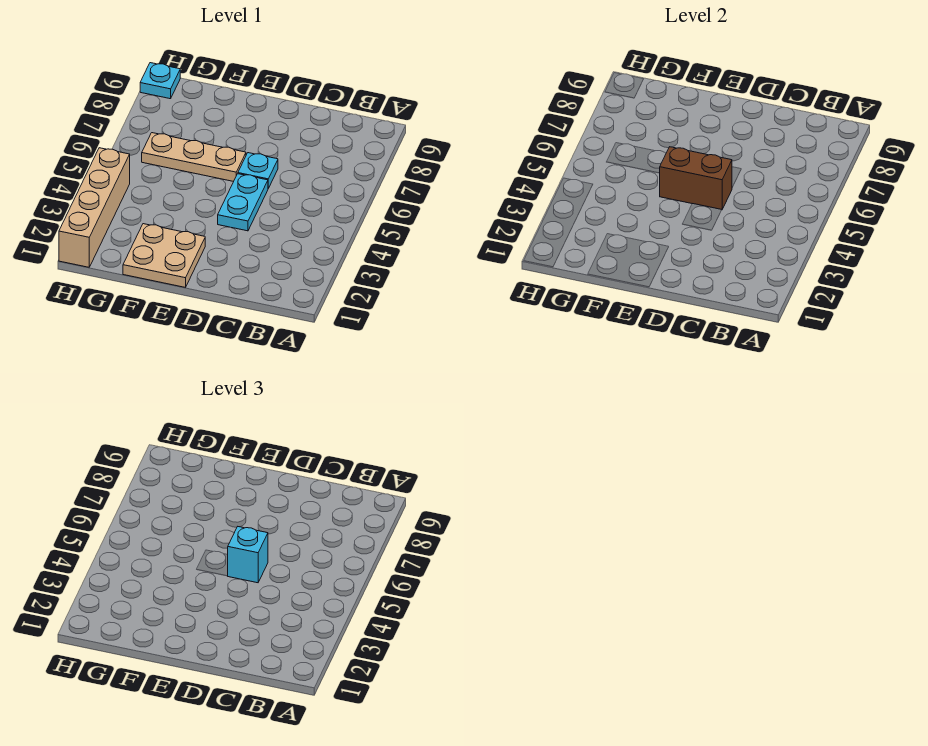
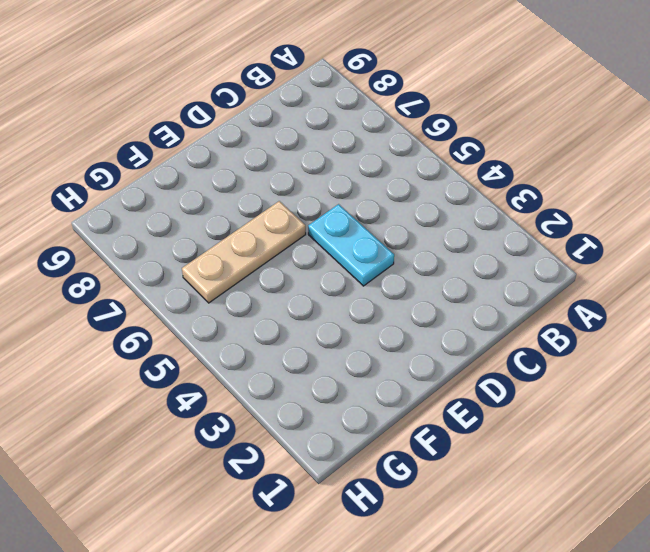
none -> cyan plate D6 level 1
none -> tan plate E1:F2 level 1

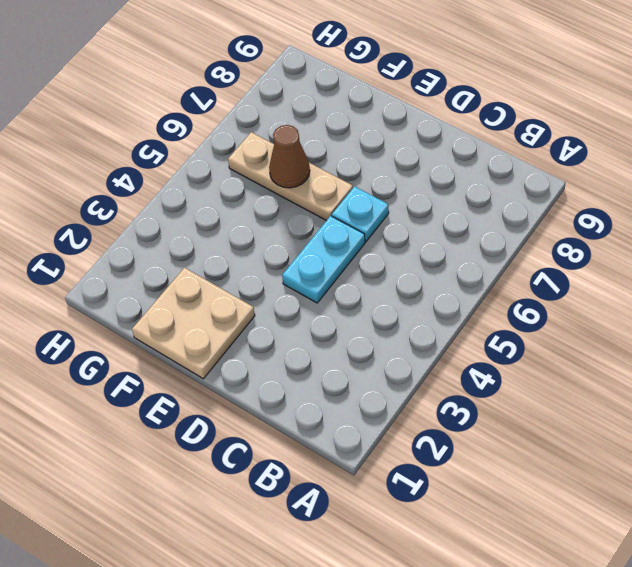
brown cone F6 level 2 -> none
none -> tan brick H1:H4 level 1
none -> cyan plate H9 level 1

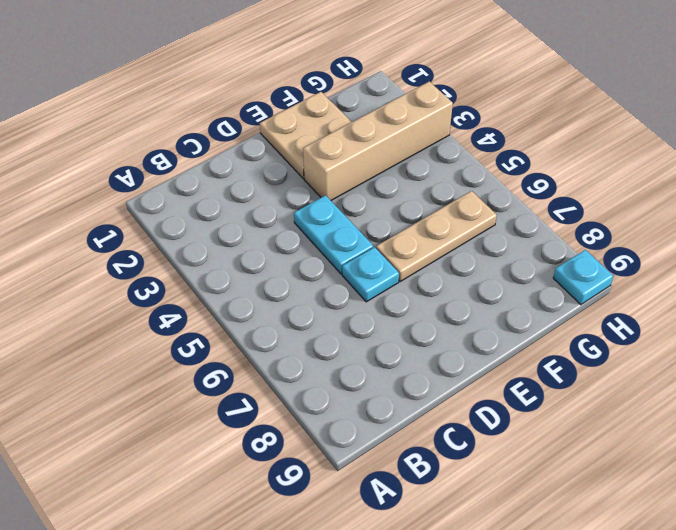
tan brick E3:H3 level 1 -> tan brick H1:H4 level 1
none -> brown brick D5:E5 level 2
none -> cyan brick D5 level 3

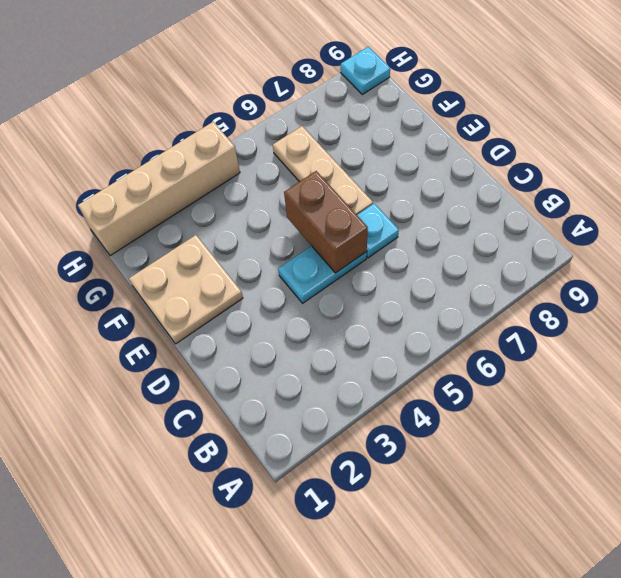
none -> cyan brick D5 level 3

